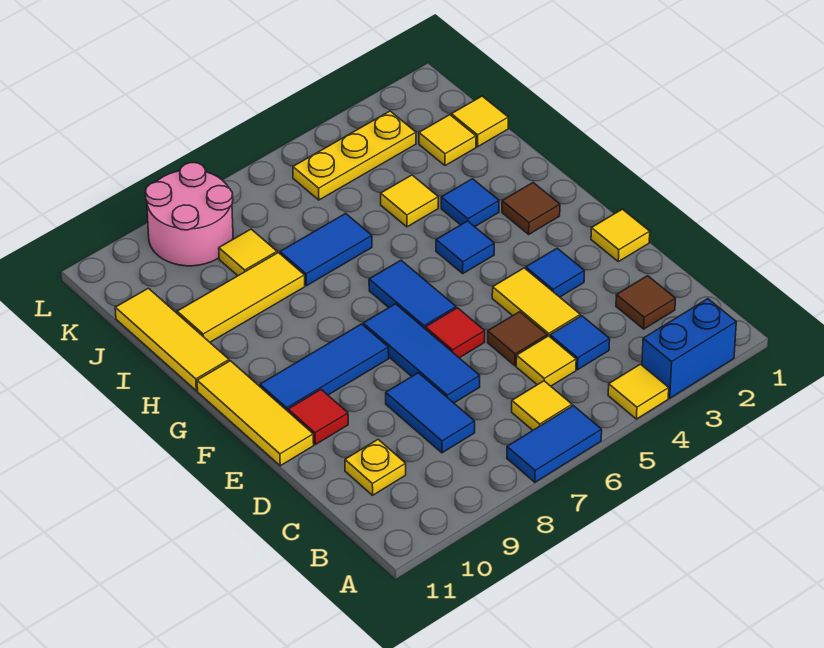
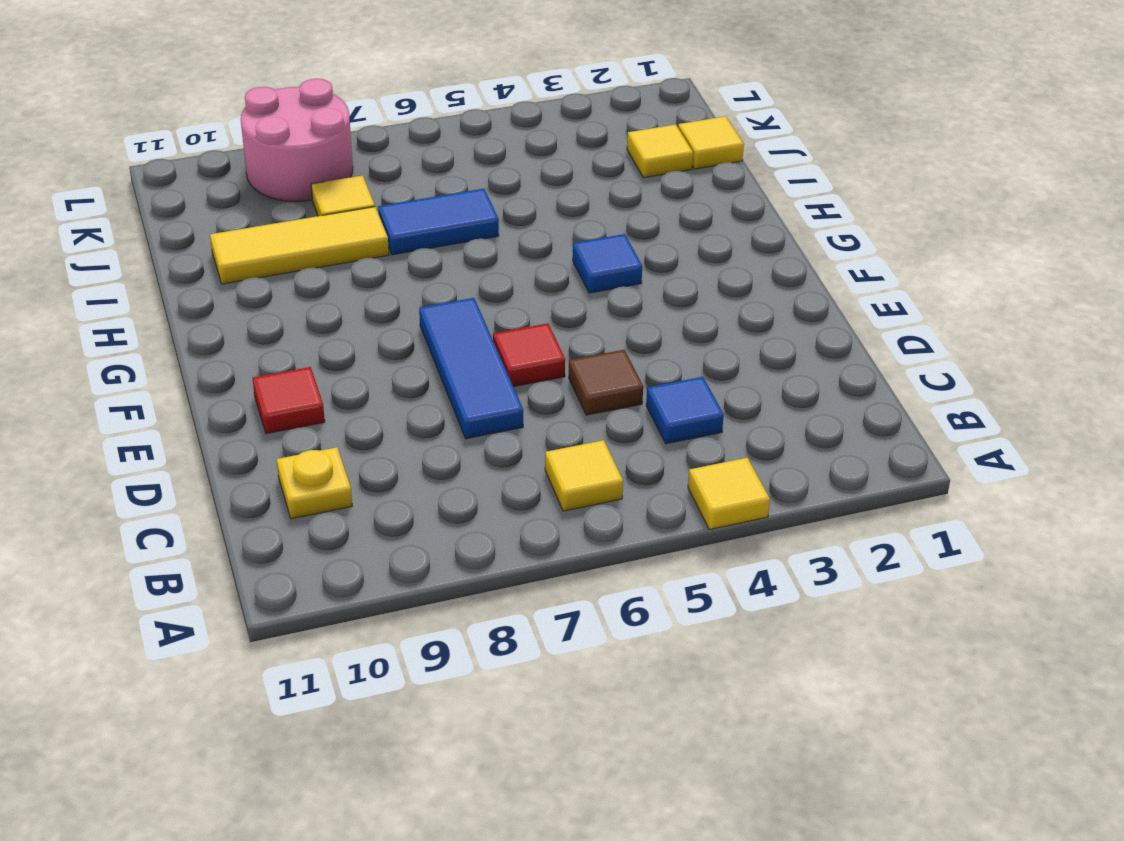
none -> blue brick A2:A3 level 1
none -> blue tile A6:A7 level 1
none -> brown tile C2 level 1
none -> yellow tile C5 level 1

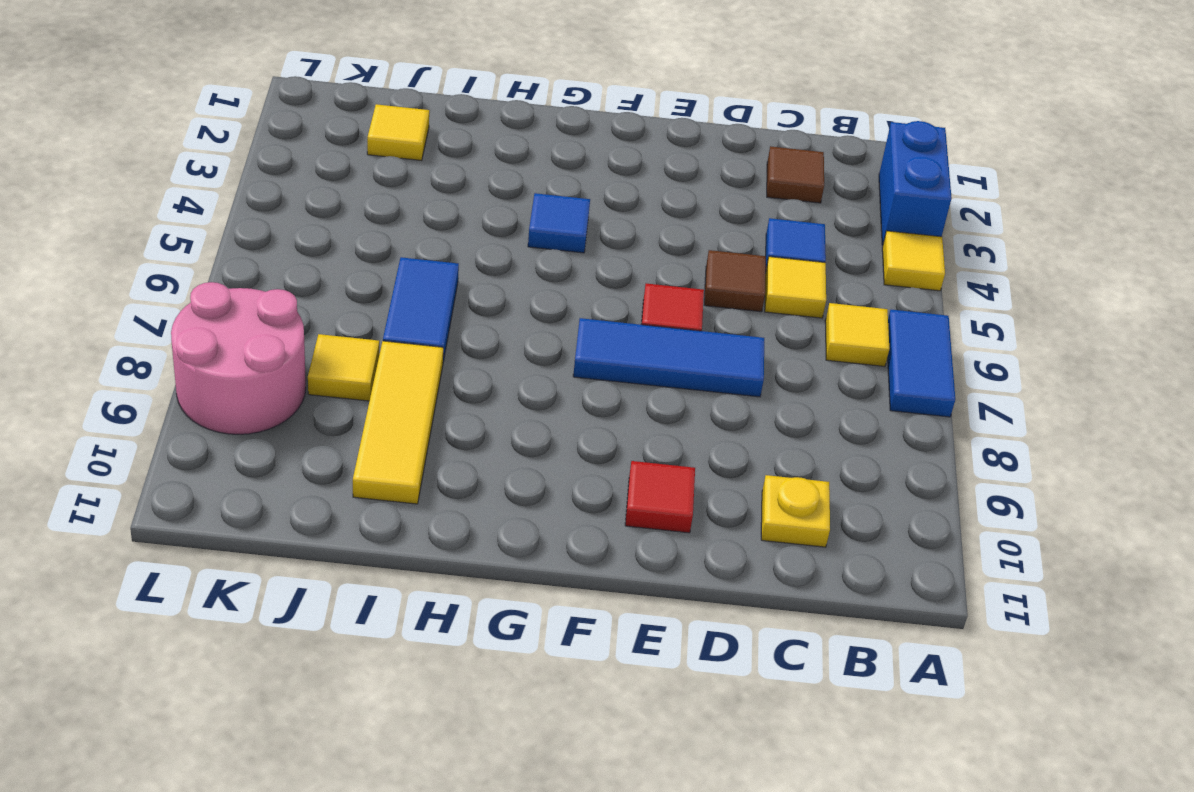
none -> blue tile C8:D8 level 1
none -> yellow tile D4:E4 level 1
none -> yellow tile E1 level 1
none -> blue tile E3 level 1

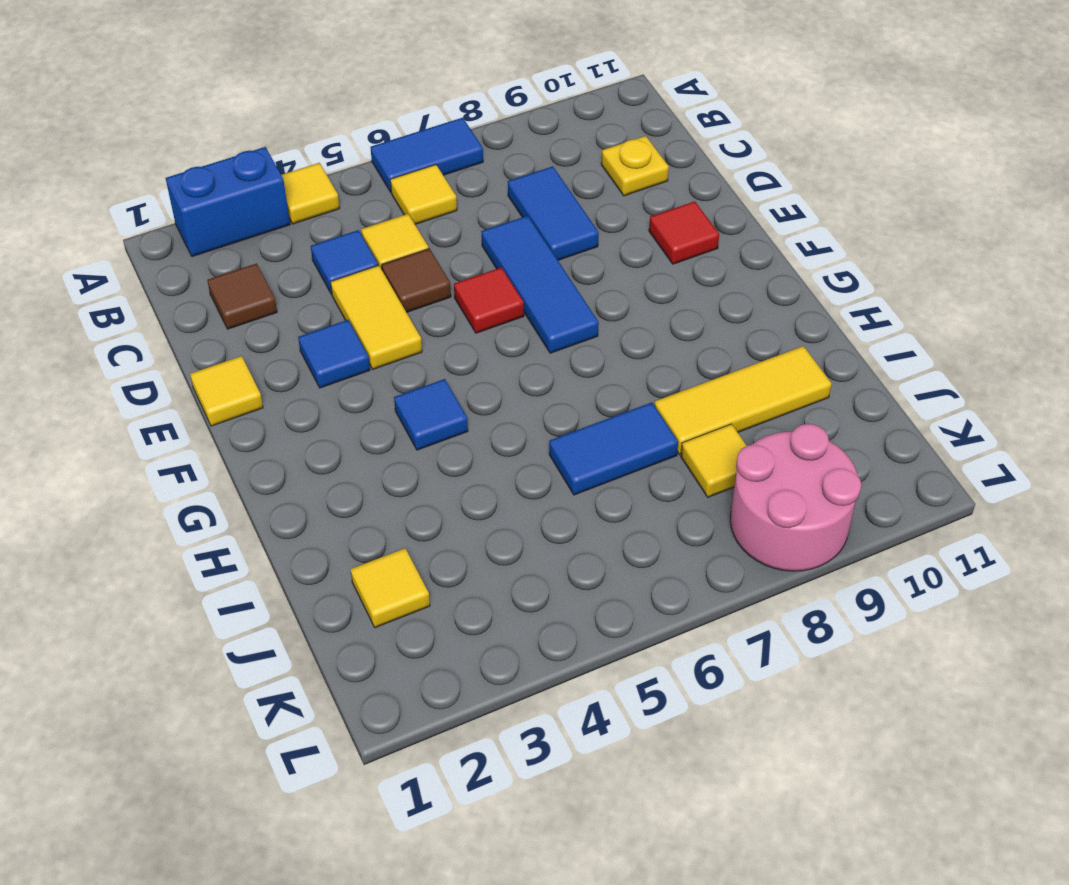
none -> yellow tile E11:G11 level 1
none -> blue tile F6:G6 level 1
none -> blue tile F8:F10 level 1
none -> brown tile G2 level 1

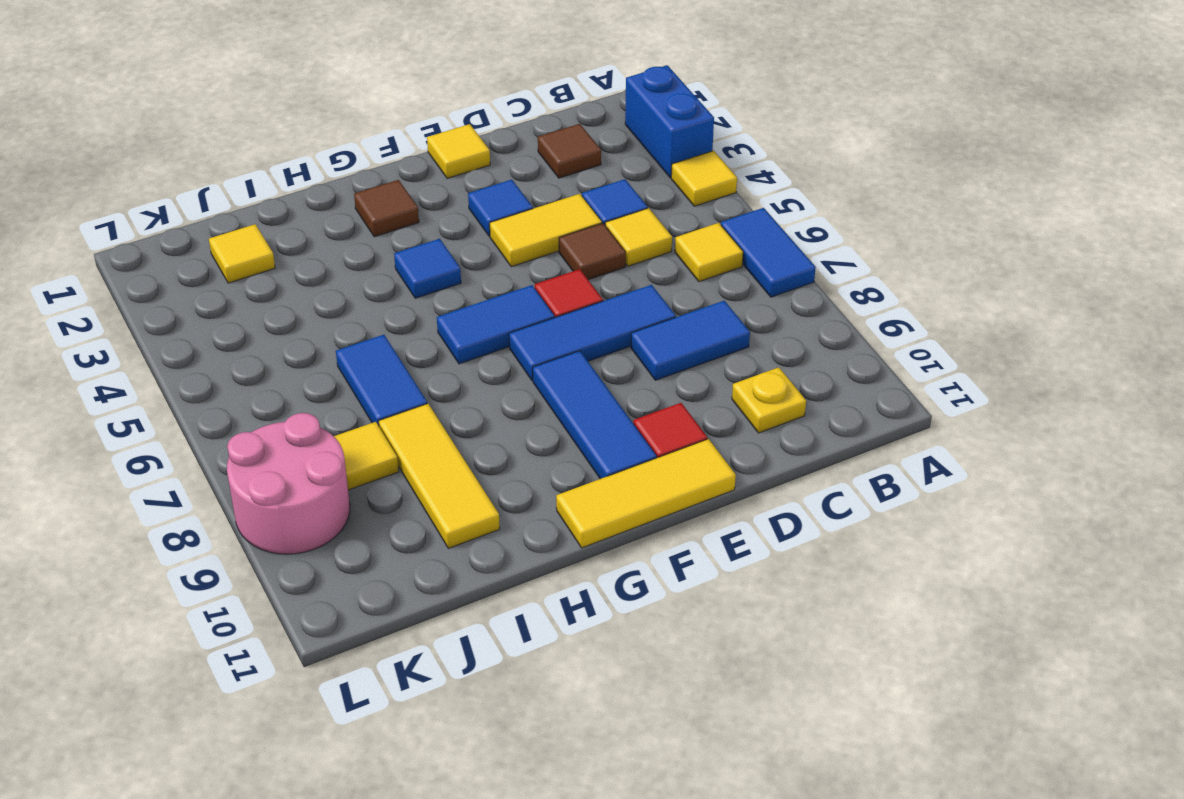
none -> blue tile H3 level 1
none -> yellow tile H11:J11 level 1
none -> yellow tile I4 level 1
none -> yellow tile J1 level 1

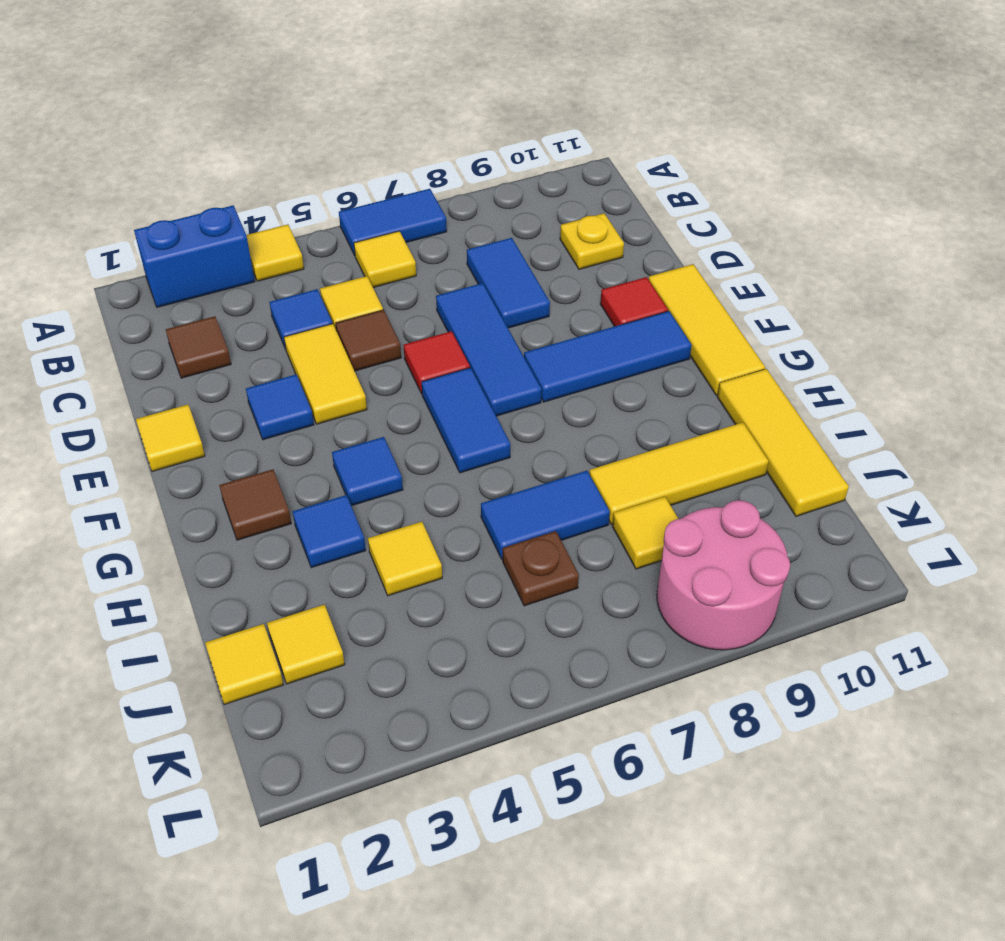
brown plate J6 level 1 -> none
none -> yellow plate K3:K5 level 1

